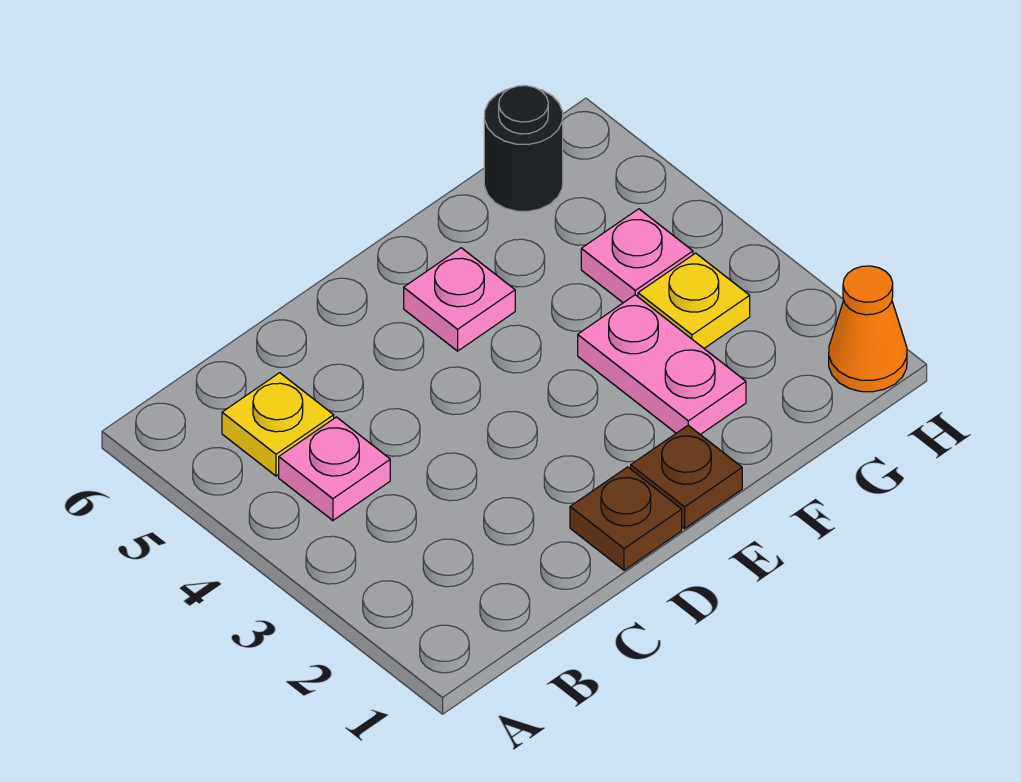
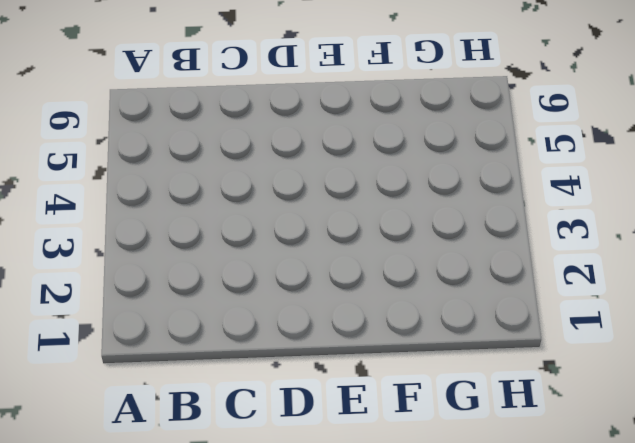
none -> pink plate B4 level 1
none -> yellow plate B5 level 1

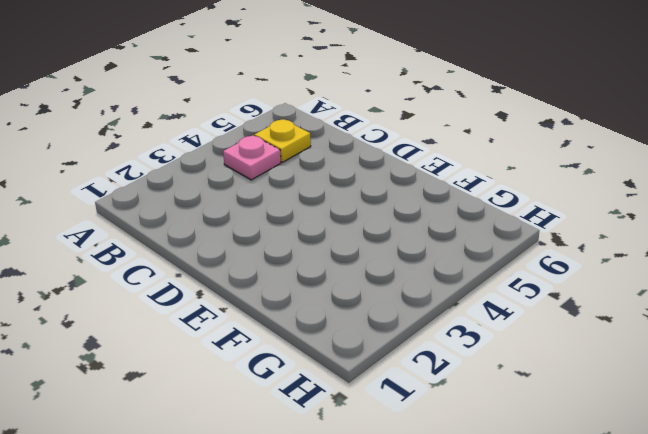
none -> brown plate D1 level 1
none -> brown plate E1 level 1

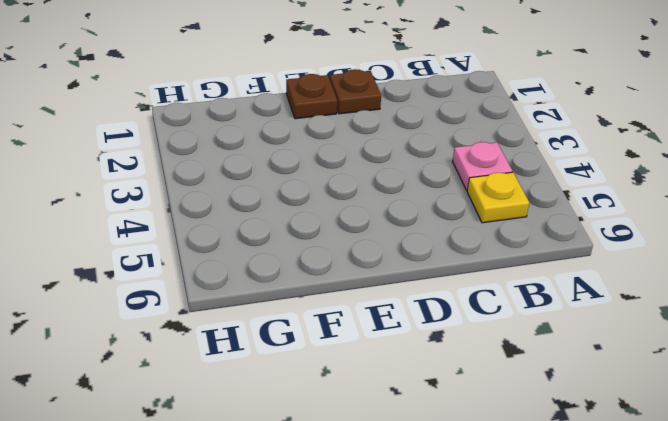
none -> pink plate E5 level 1
none -> pink plate F2:F3 level 1

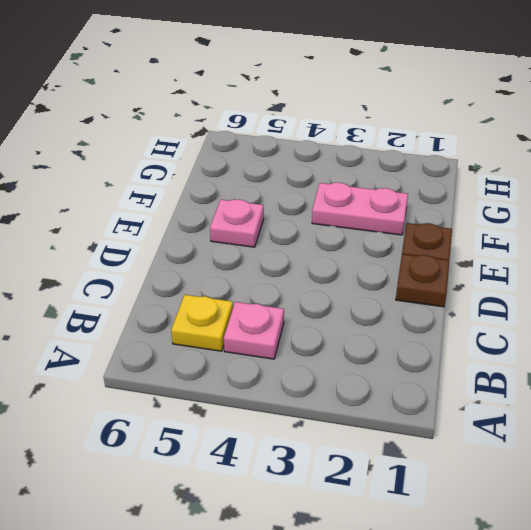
none -> yellow plate G3 level 1
none -> pink plate G4 level 1

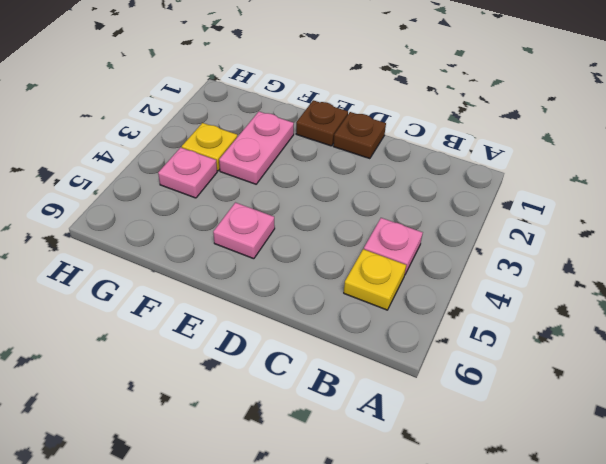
none -> black round brick G6 level 1
none -> orange cone H1 level 1

